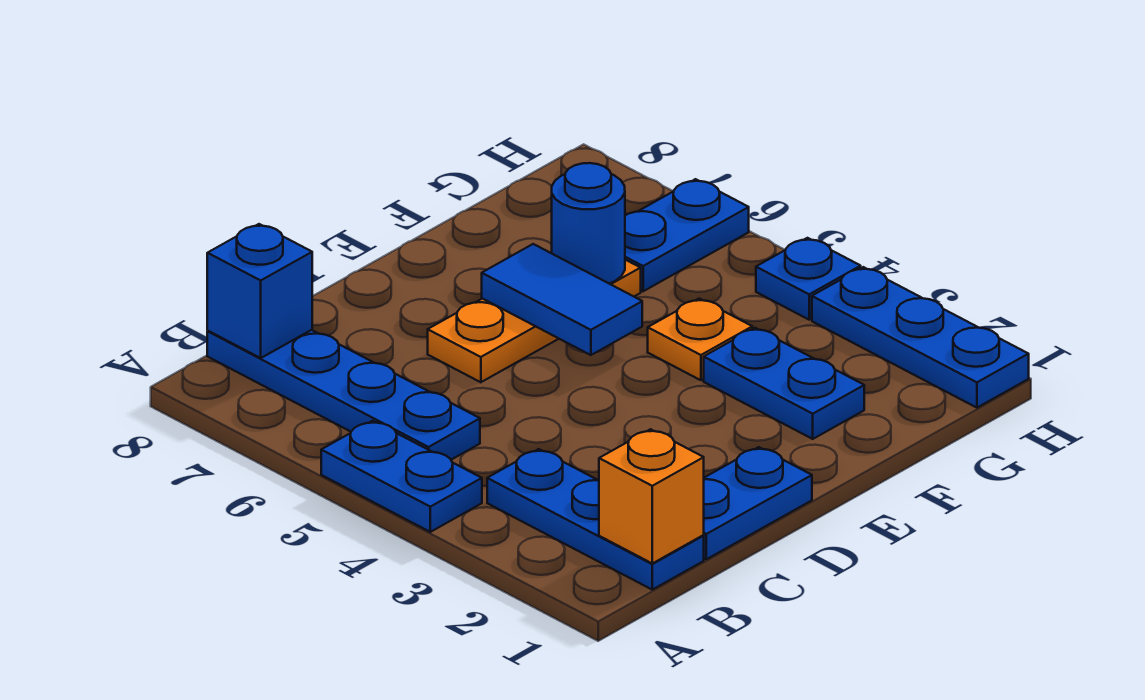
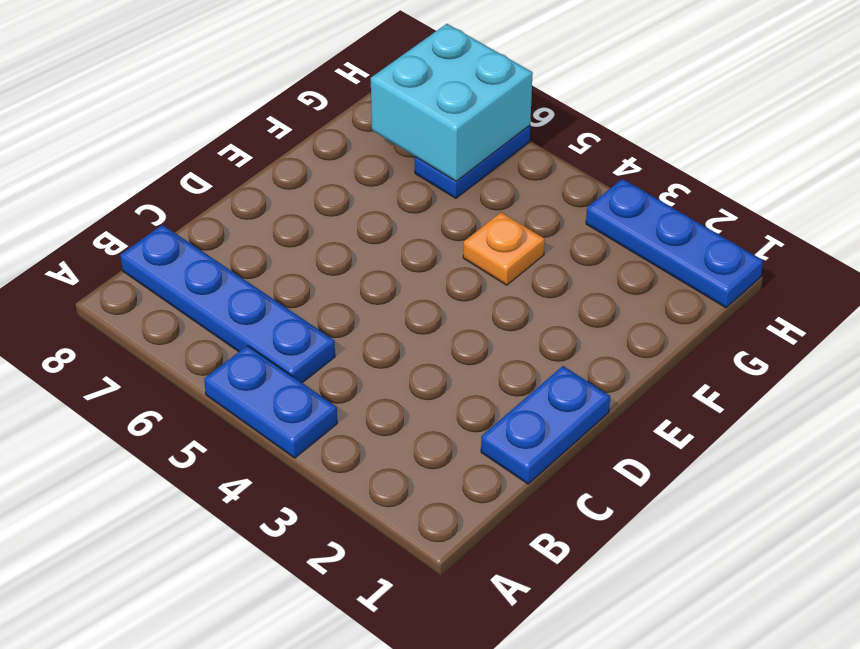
cyan brick G6:H7 level 2 -> none
none -> blue plate B1:B3 level 1
none -> orange plate D6:F6 level 1
none -> blue plate F2:F3 level 1

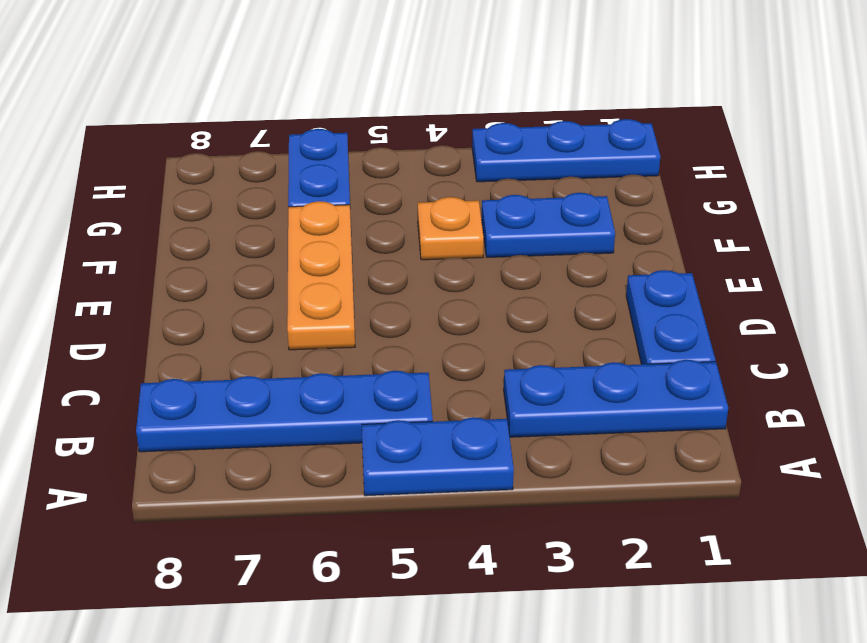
none -> blue plate H4 level 1
none -> orange brick B1 level 2
none -> blue brick B8 level 2

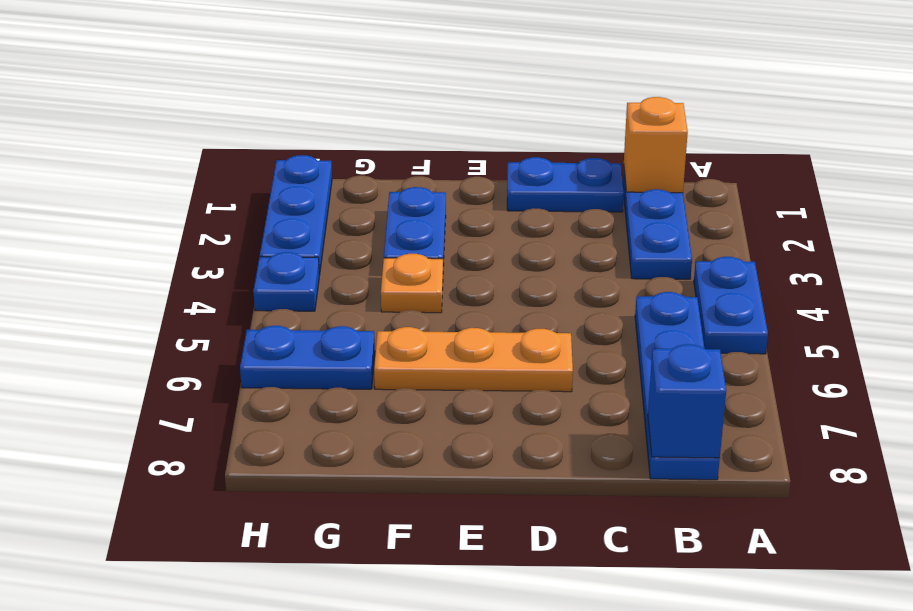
none -> blue tile E5:E6 level 2
none -> blue round brick F6 level 2

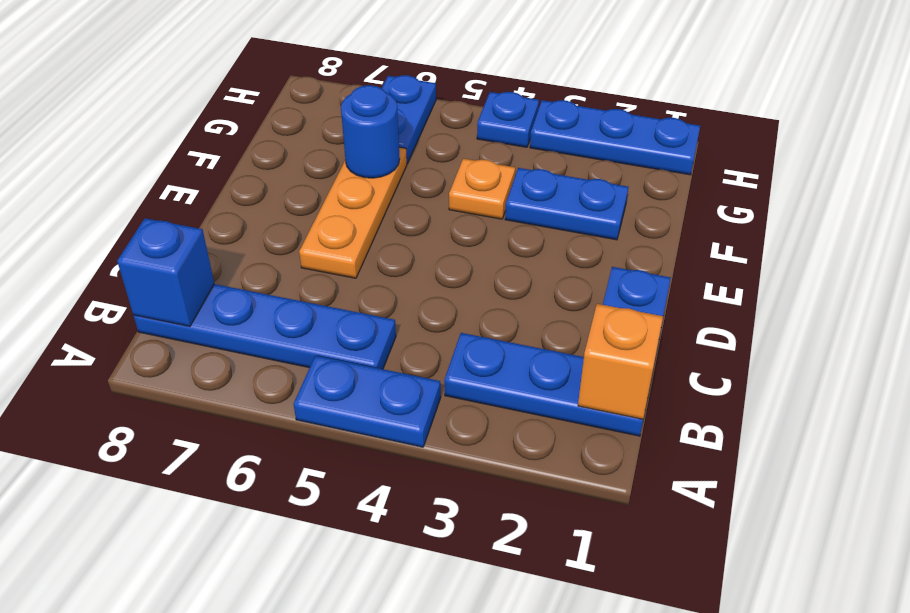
none -> blue tile E5:E6 level 2

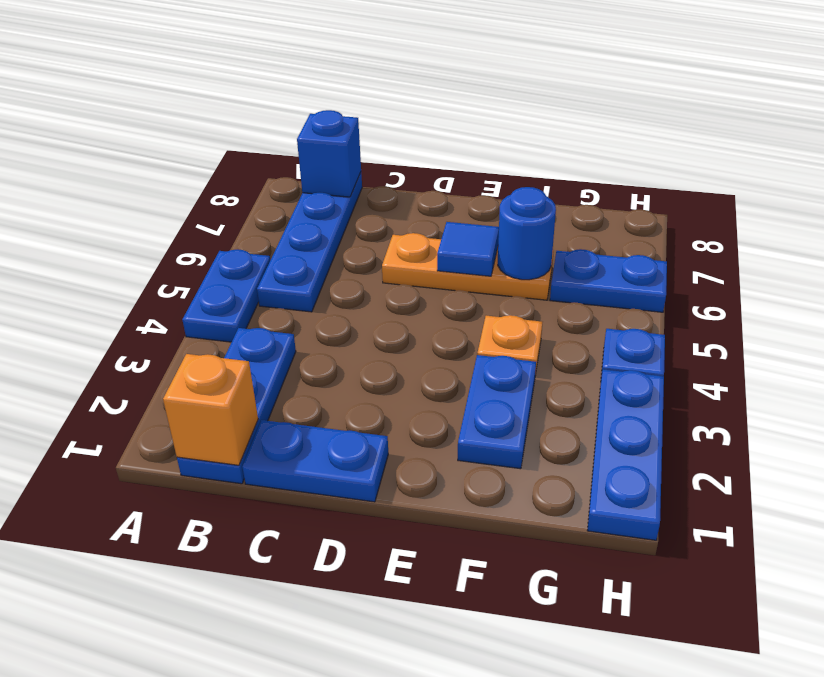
blue tile E6 level 2 -> blue tile E5:E6 level 2

